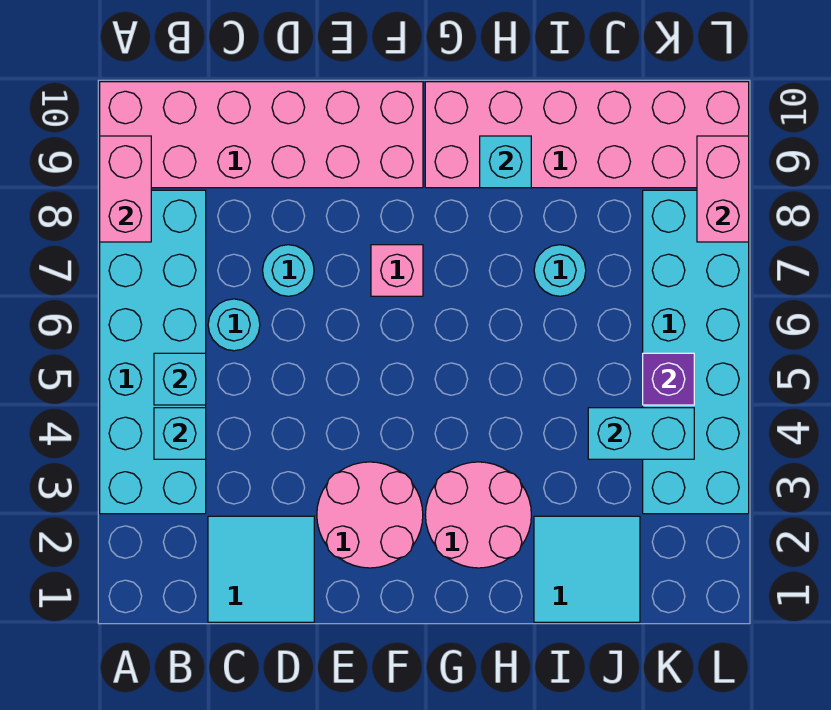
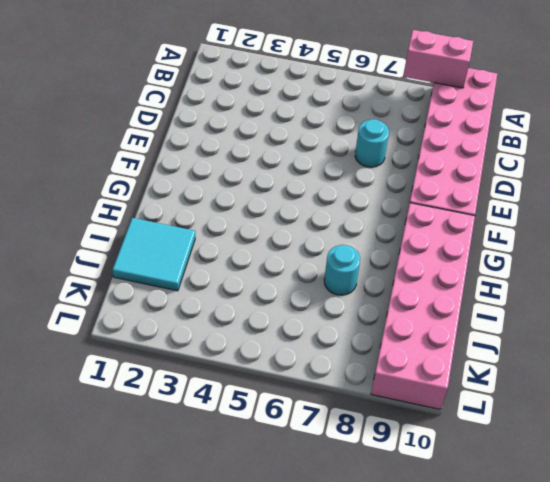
none -> cyan brick A3:B8 level 1
none -> cyan tile C1:D2 level 1
none -> cyan round brick C6 level 1

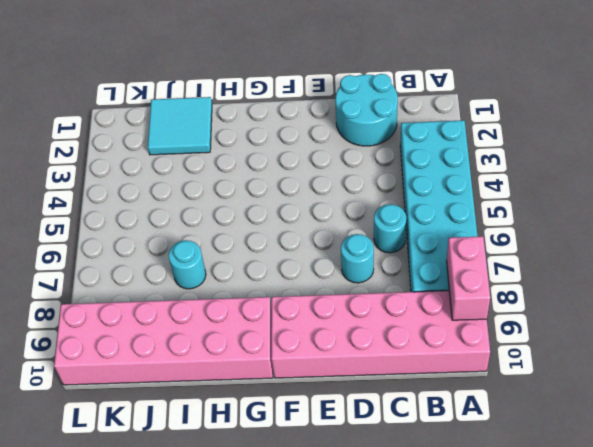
cyan round brick C1:D2 level 1 -> cyan tile C1:D2 level 1
none -> pink round brick E2:F3 level 1
none -> pink brick F7 level 1
none -> pink round brick G2:H3 level 1

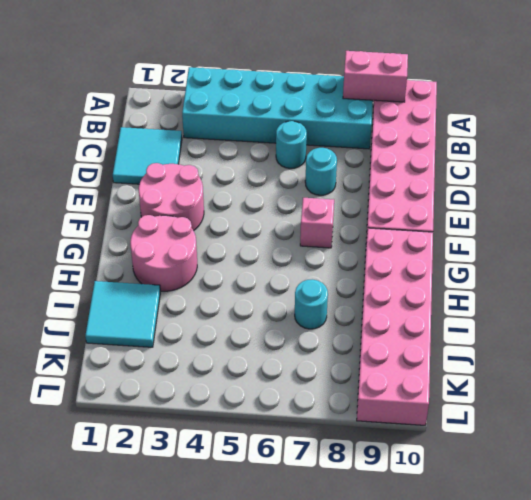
none -> cyan brick K3:L8 level 1
none -> cyan brick B4 level 2
none -> cyan brick B5 level 2

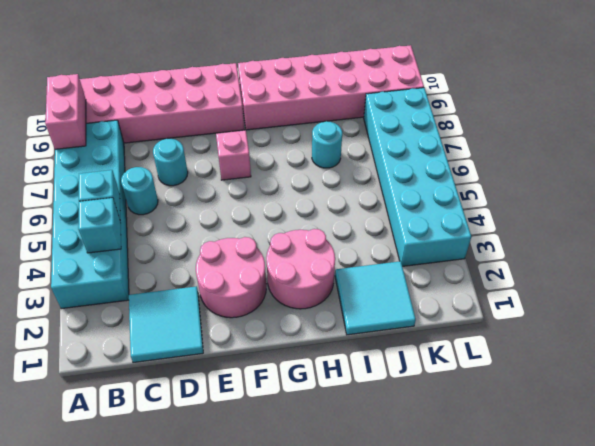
none -> cyan brick H9 level 2
none -> cyan brick J4:K4 level 2
none -> purple brick K5 level 2

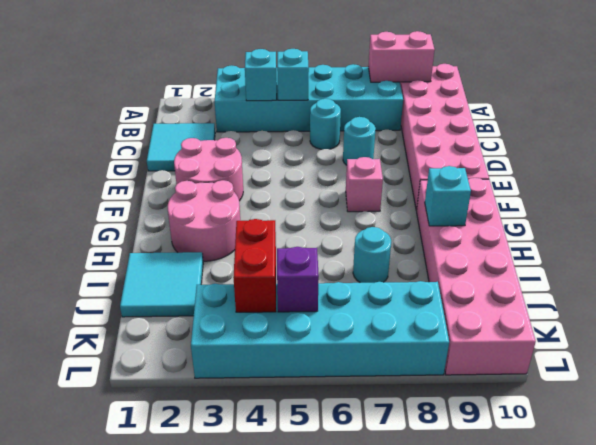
red brick J4:K4 level 2 -> cyan brick J4:K4 level 2
none -> pink brick L8:L9 level 2

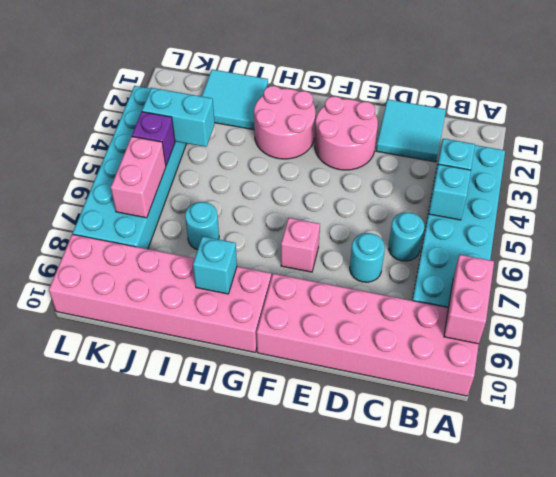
pink brick K6:K7 level 2 -> pink brick L8:L9 level 2

